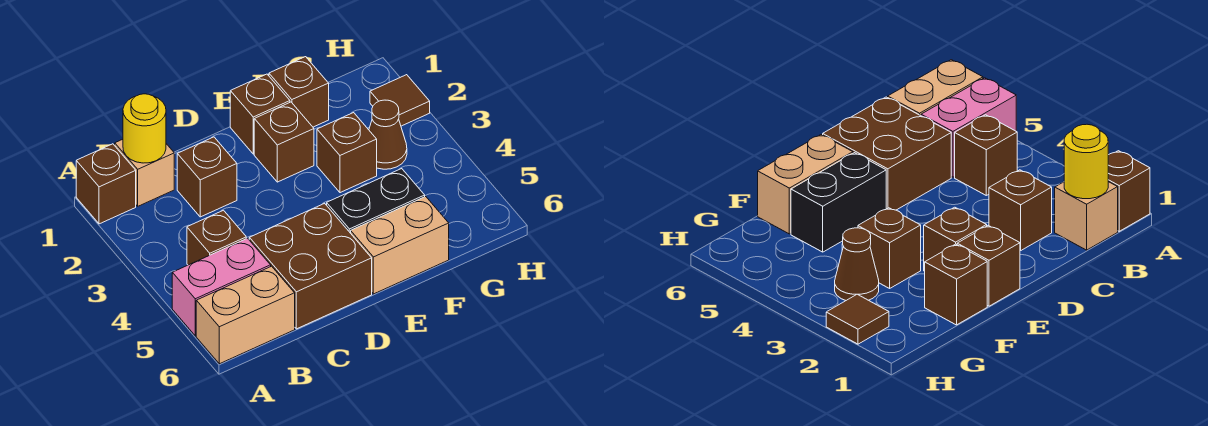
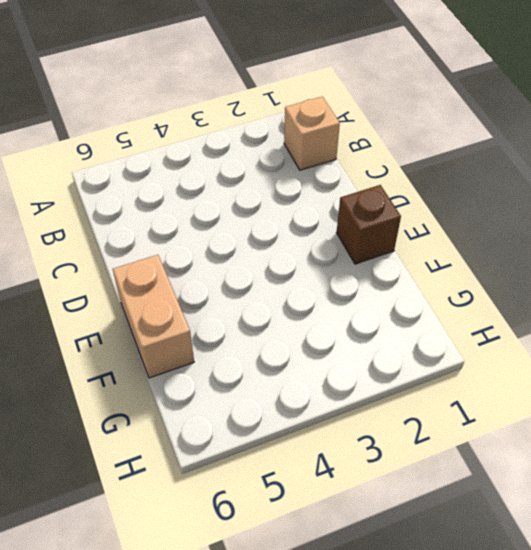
none -> brown brick A1 level 1
none -> pink brick A5:B5 level 1
none -> tan brick A6:B6 level 1

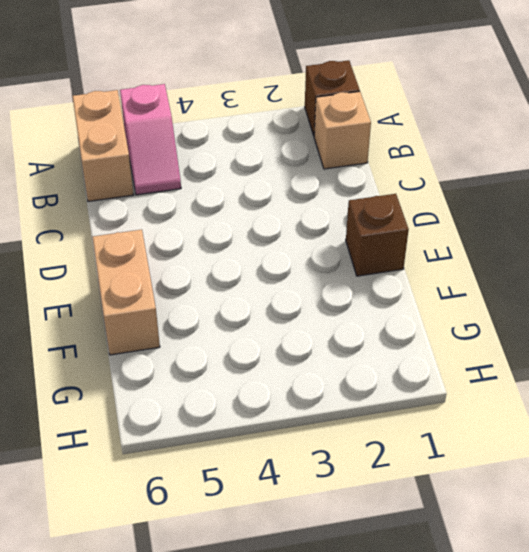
pink slope A5:B5 level 1 top A -> pink brick A5:B5 level 1
none -> brown brick B4 level 1
none -> brown brick C2 level 1
none -> brown brick C5:D6 level 1

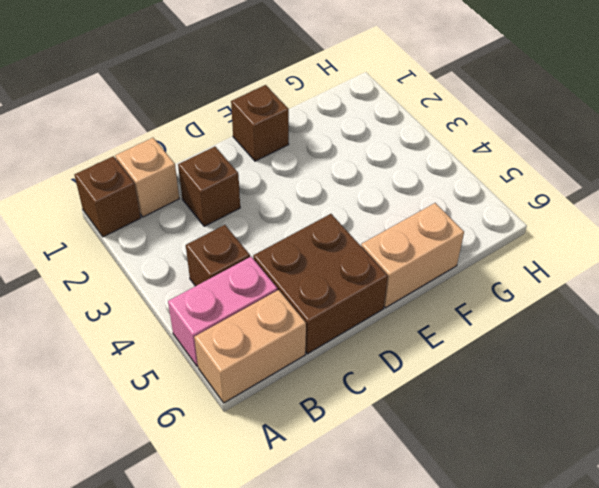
none -> brown brick E2 level 1
none -> black brick E5:F5 level 1
none -> brown brick F1 level 1

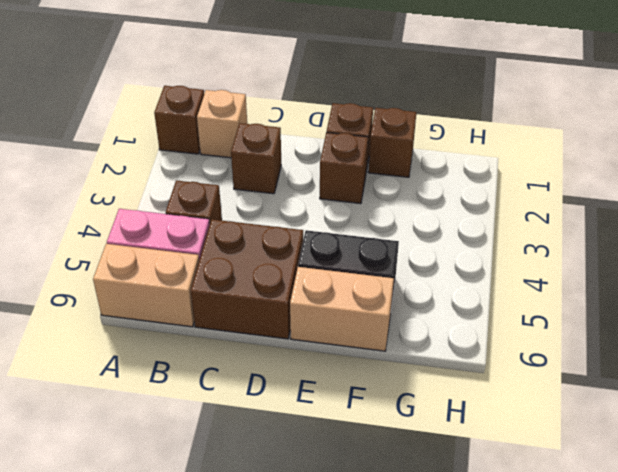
none -> brown brick F3 level 1
none -> brown cone G3 level 1
none -> brown tile H2 level 1

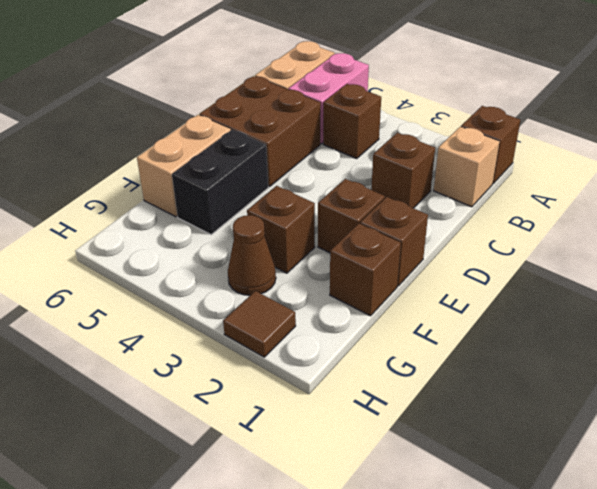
none -> yellow round brick B1 level 2

